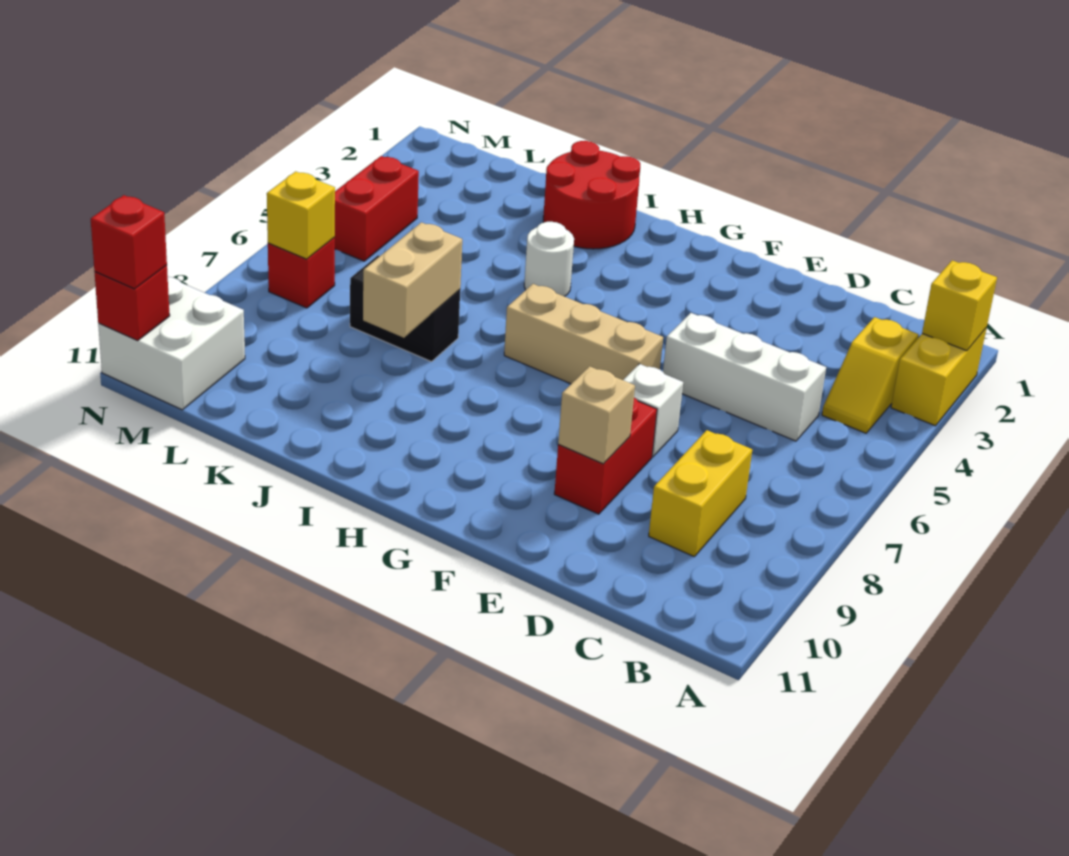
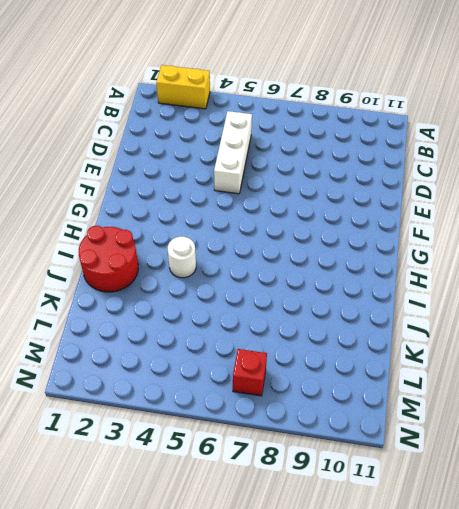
none -> yellow slope B3:B4 level 1 top 3
none -> yellow brick C8:C9 level 1
none -> white brick E7 level 1

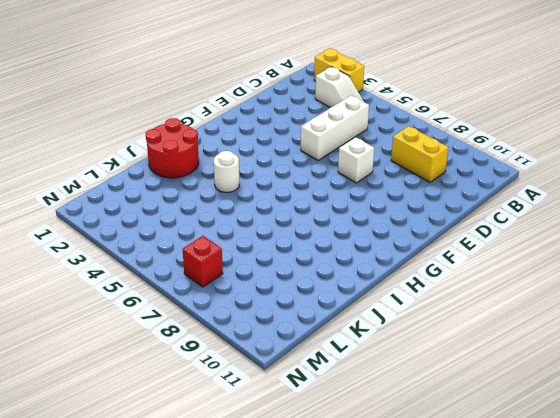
white slope B3:B4 level 1 top 3 -> yellow slope B3:B4 level 1 top 3
none -> red brick E8:E9 level 1
none -> tan brick F6:H6 level 1
none -> black brick J7:K7 level 1

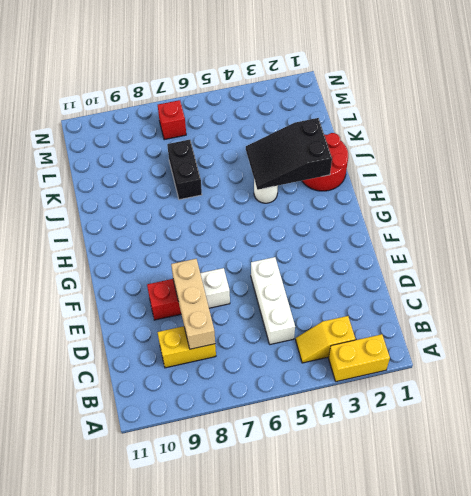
tan brick C8:E8 level 2 -> tan brick F6:H6 level 1
black slope I2:J4 level 2 top 2 -> none
none -> red brick M4:M5 level 1
none -> white brick M10:N11 level 1
none -> yellow brick A2 level 2

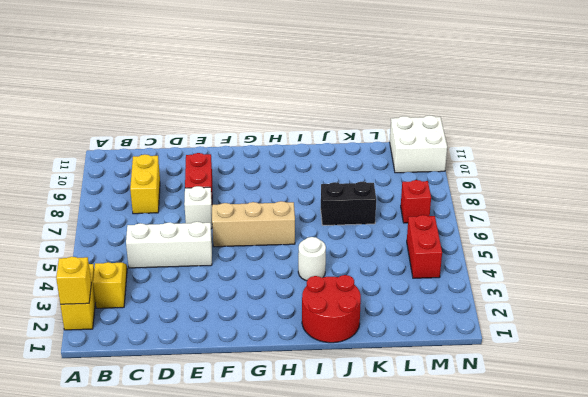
none -> tan brick E9 level 2
none -> tan brick J7:J8 level 2
none -> yellow brick M7 level 2

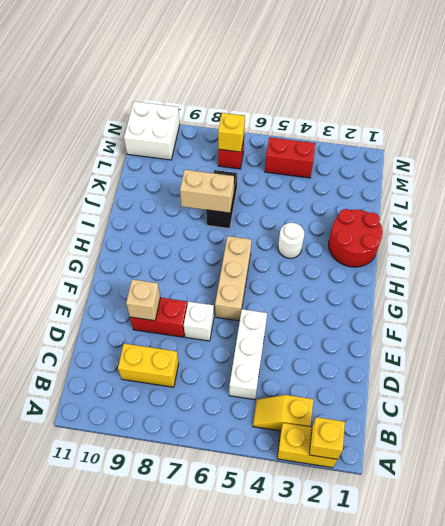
none -> red brick N11 level 2
none -> red brick N11 level 3

